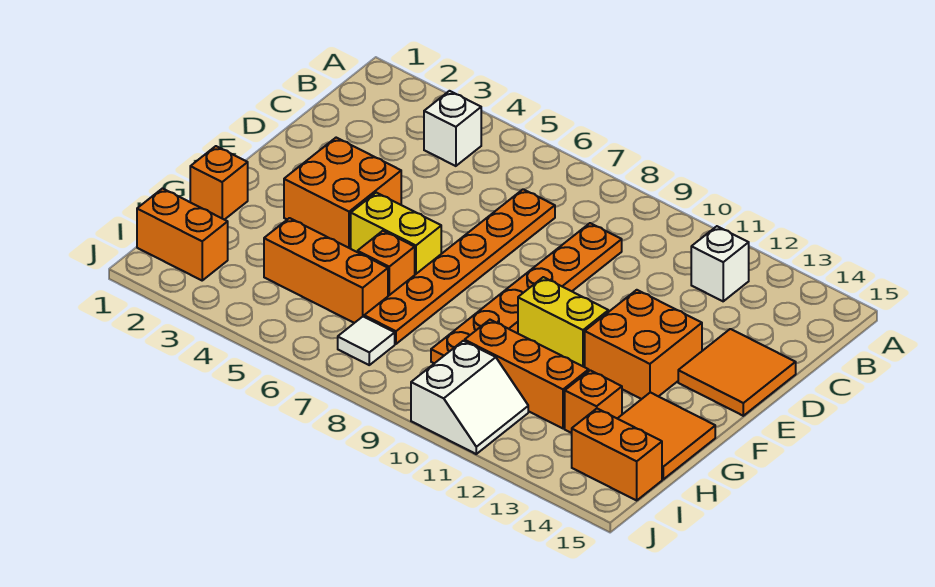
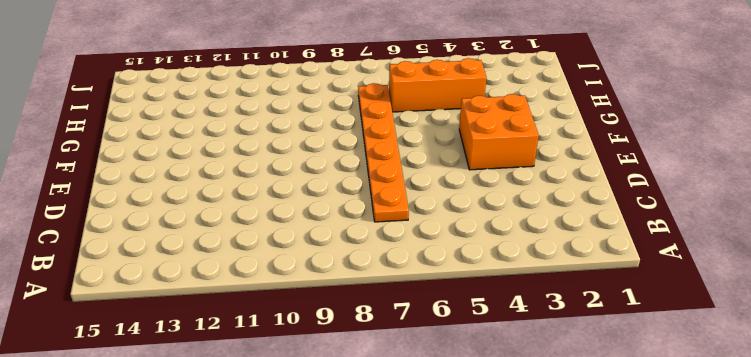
none -> white brick B4 level 1
none -> white brick B12 level 1
none -> orange plate C9:H9 level 1

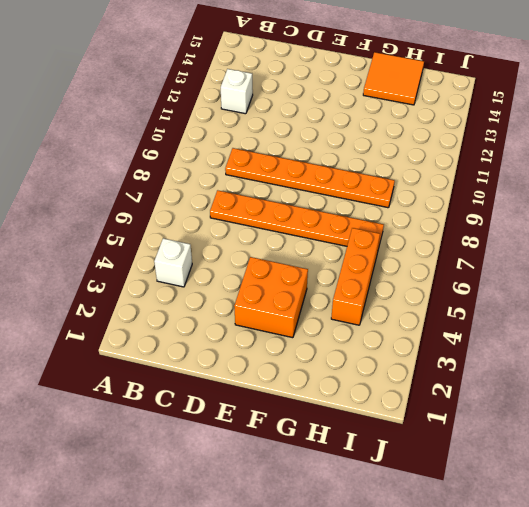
none -> orange tile D14:E15 level 1
none -> orange brick E12:F13 level 1
none -> yellow brick F5:F6 level 1

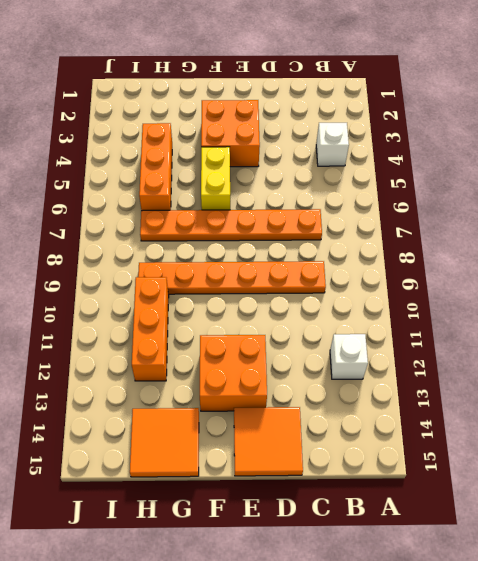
none -> yellow brick F10:F11 level 1
none -> orange brick G1 level 1
none -> orange brick G6 level 1

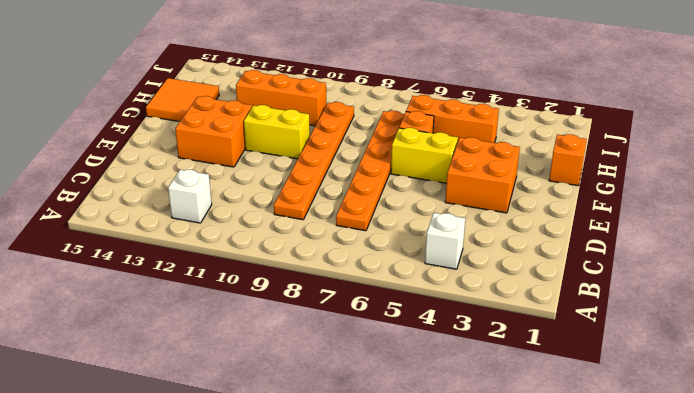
none -> orange tile D14:E15 level 1
none -> orange brick H13 level 1
none -> orange brick I1:I2 level 1

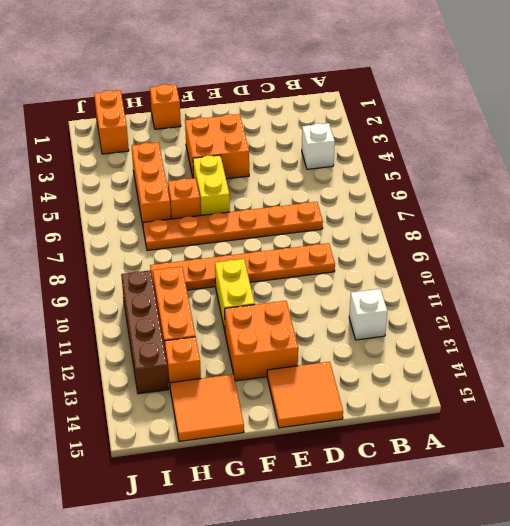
brown brick I10:I13 level 1 -> white slope I10:J11 level 1 top 10
none -> white tile I7 level 1
none -> orange brick I14:I15 level 1

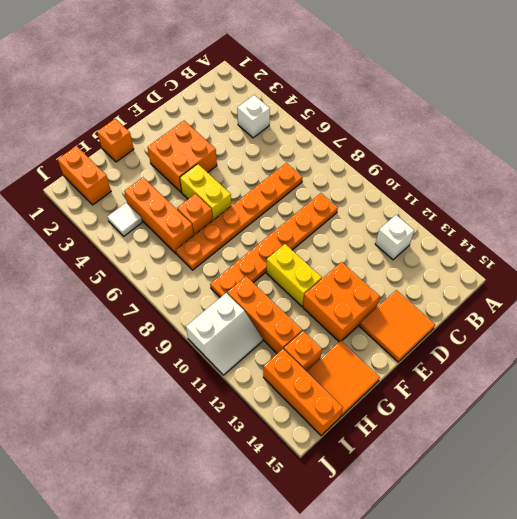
white tile I4 level 1 -> white tile I7 level 1
orange brick I13:I15 level 1 -> orange brick I14:I15 level 1

